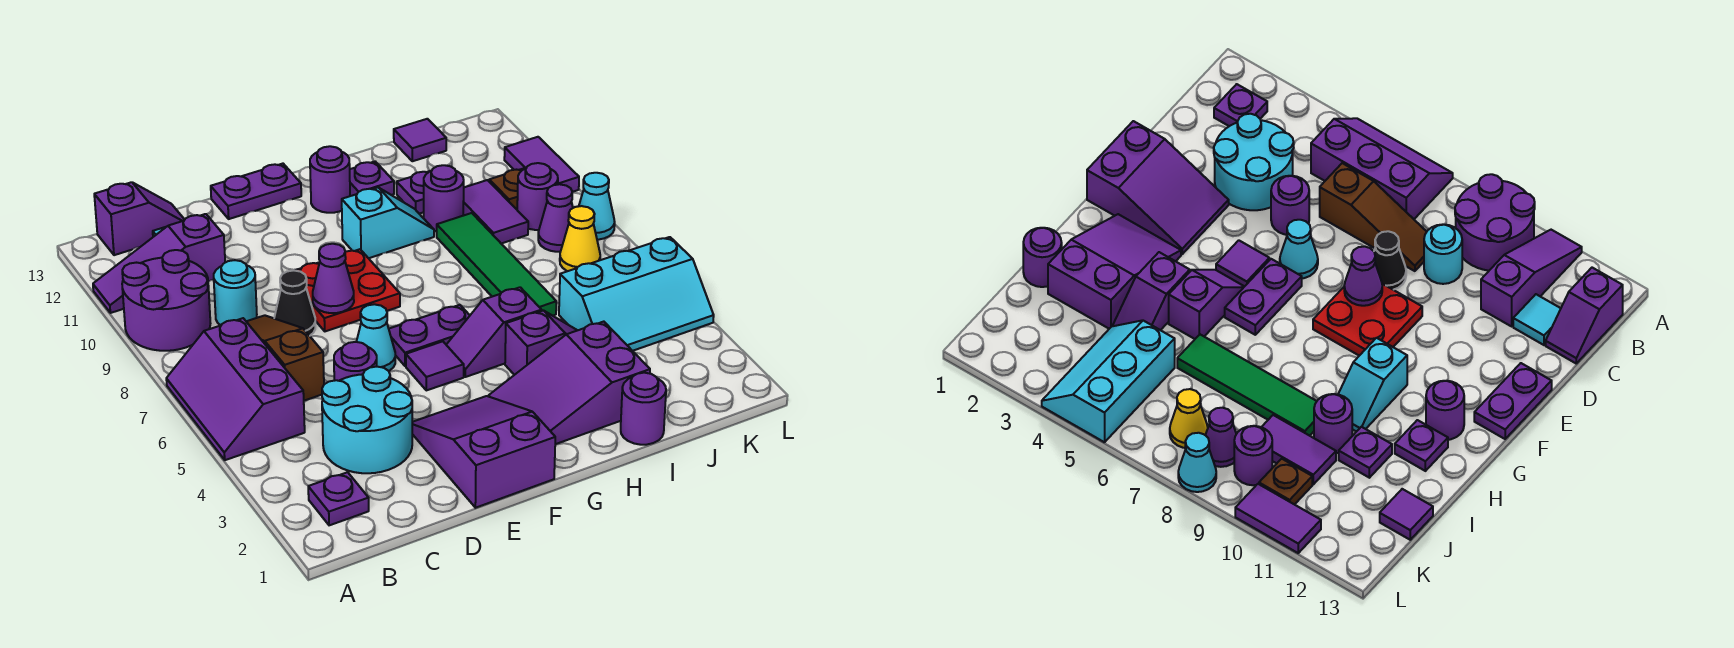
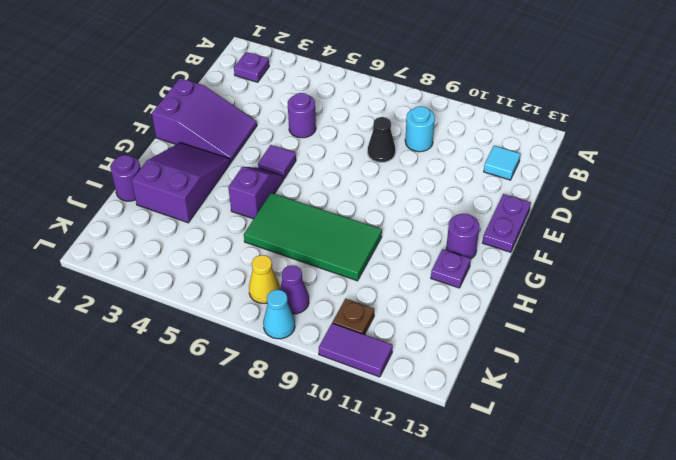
green tile H6:I9 level 1 -> green tile I6:I9 level 1
none -> purple slope A5:B7 level 1 top B
none -> purple round brick A9:B10 level 1
none -> purple slope A11:C11 level 1 top C
none -> purple slope B13:C13 level 1 top B

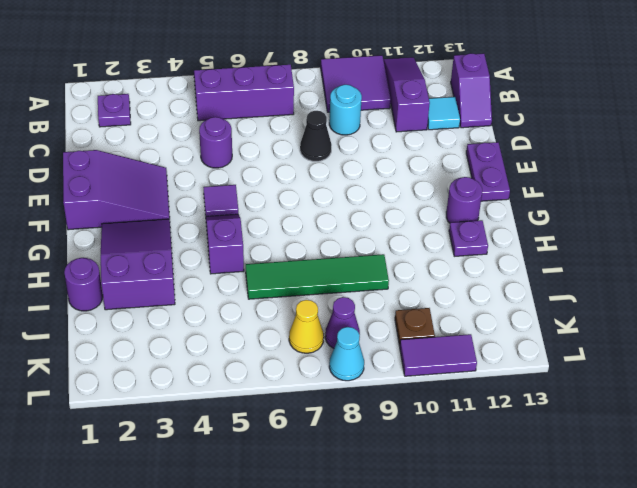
purple tile A9:B10 level 1 -> purple round brick A9:B10 level 1
none -> cyan round brick C3:D4 level 1
none -> brown slope C6:C8 level 1 top 6
none -> cyan cone E6 level 1
none -> red plate E8:F9 level 1

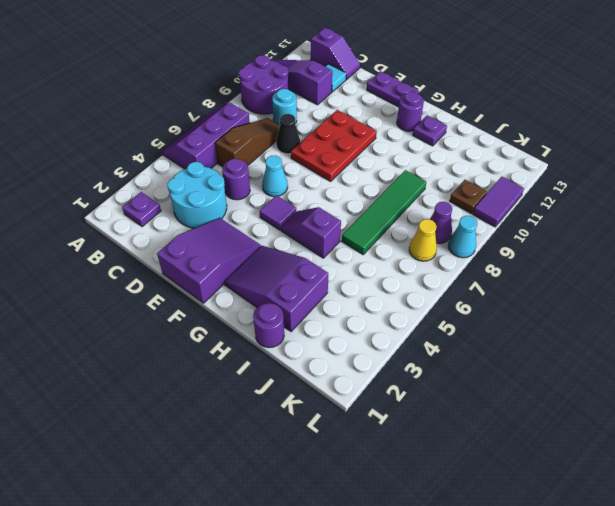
red plate E8:F10 level 1 -> red plate E8:F9 level 1
none -> purple plate F6:G6 level 1
none -> cyan slope G10:H10 level 1 top G
none -> purple slope H4:I4 level 1 top H
none -> purple round brick I10 level 1

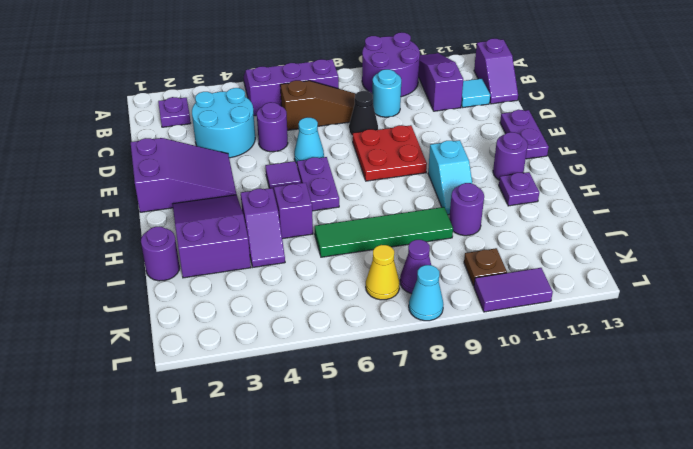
none -> purple plate I11 level 1
none -> cyan slope J4:L5 level 1 top 5
none -> purple tile J9:J10 level 1
none -> purple tile J13 level 1

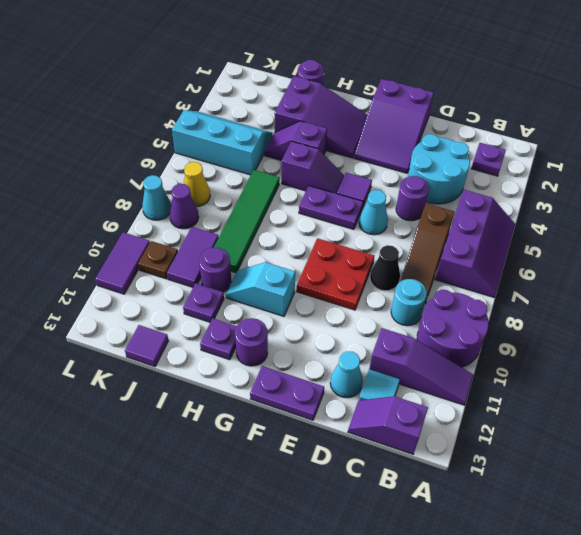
cyan cone D12 level 1 -> none
none -> purple round brick K9 level 1
none -> purple cone E8 level 2

